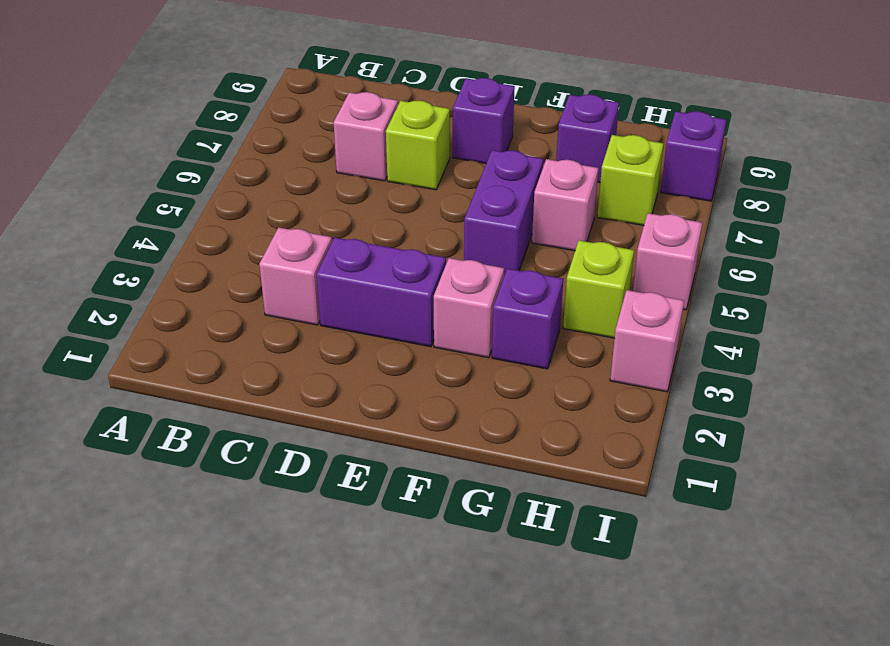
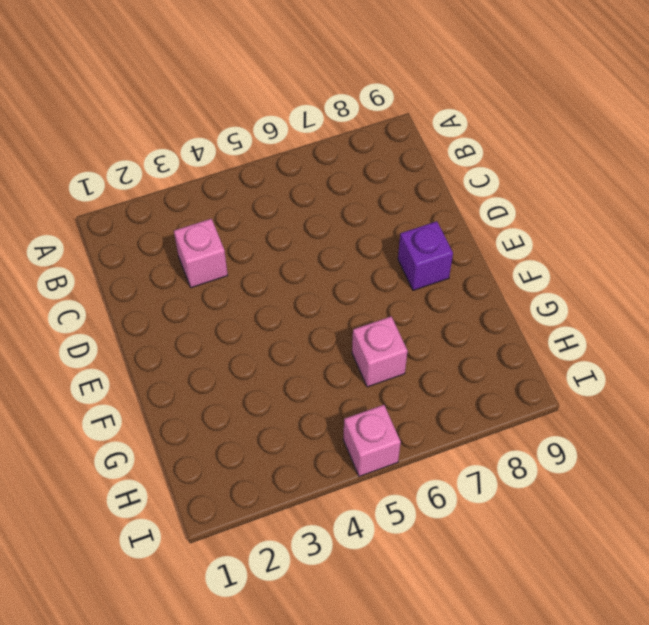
none -> pink brick C7 level 1
none -> purple brick D3:E3 level 1
none -> lime brick D7 level 1

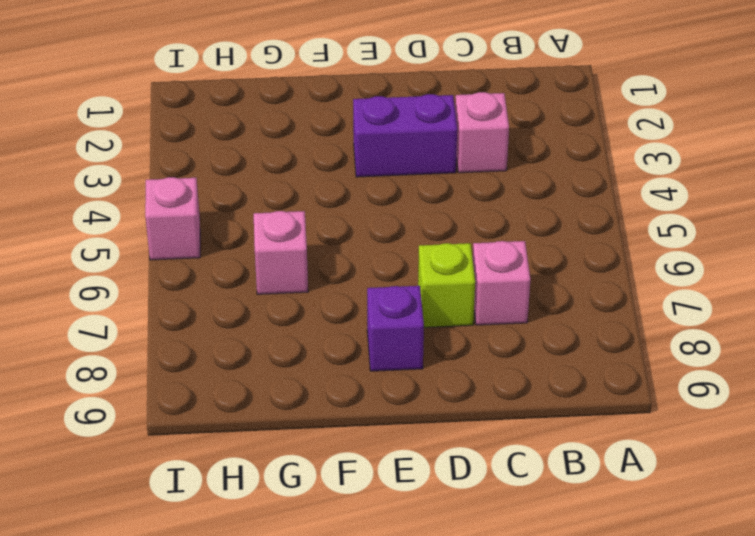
none -> pink brick F3 level 1
none -> purple brick F5:F6 level 1
none -> purple brick G3 level 1

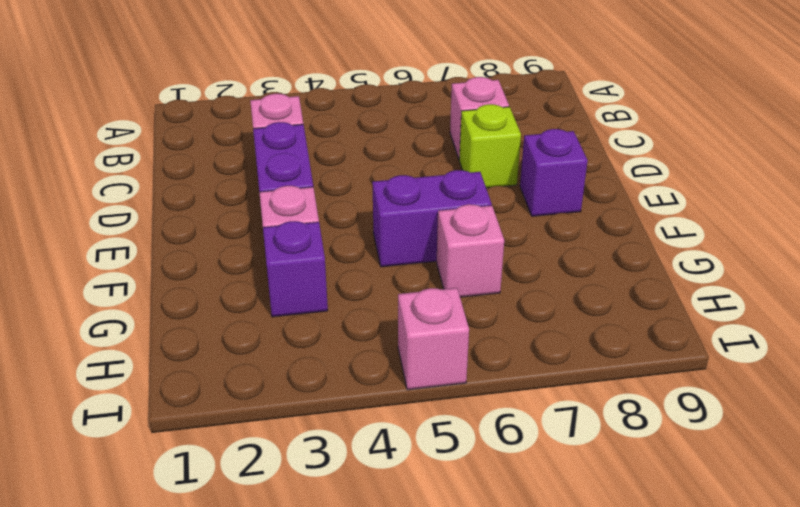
none -> purple brick G8 level 1
none -> lime brick H4 level 1
none -> lime brick H7 level 1

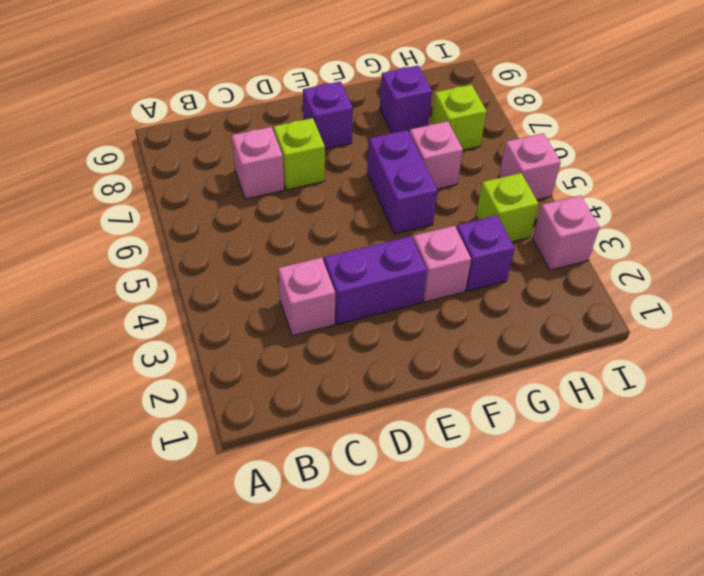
none -> purple brick I8 level 1

